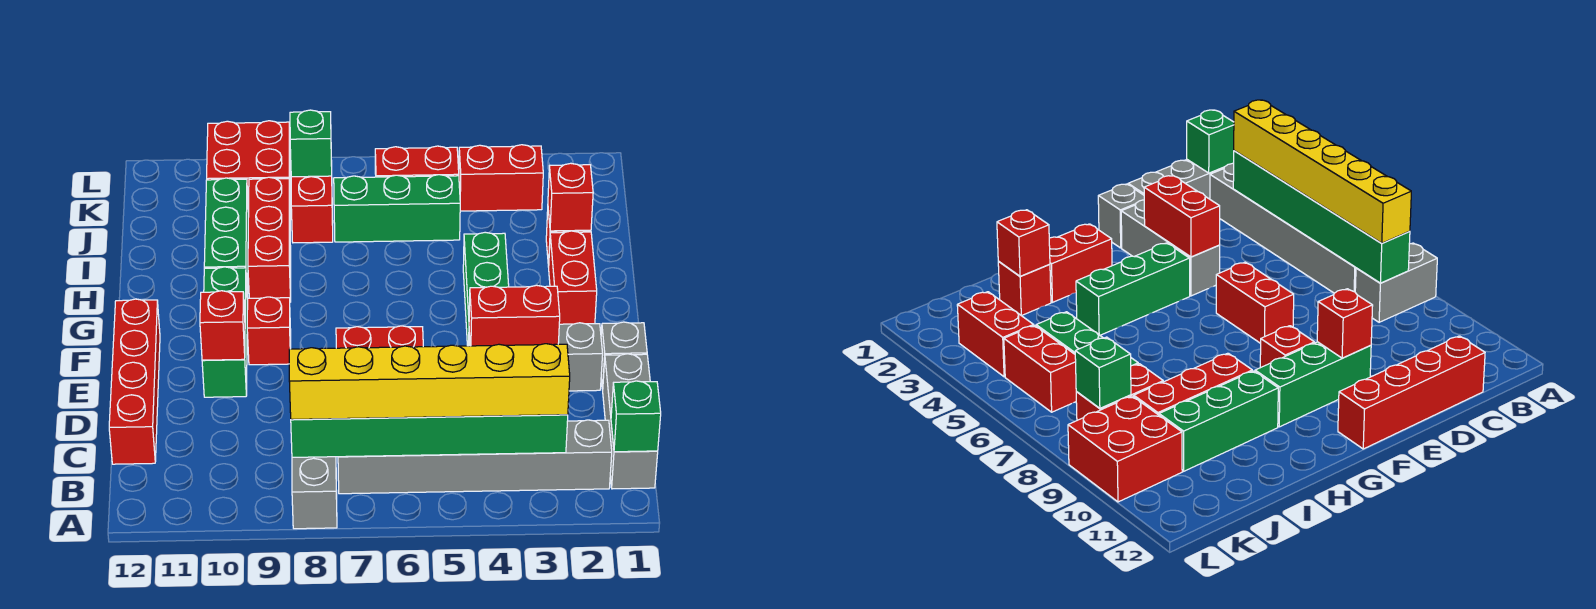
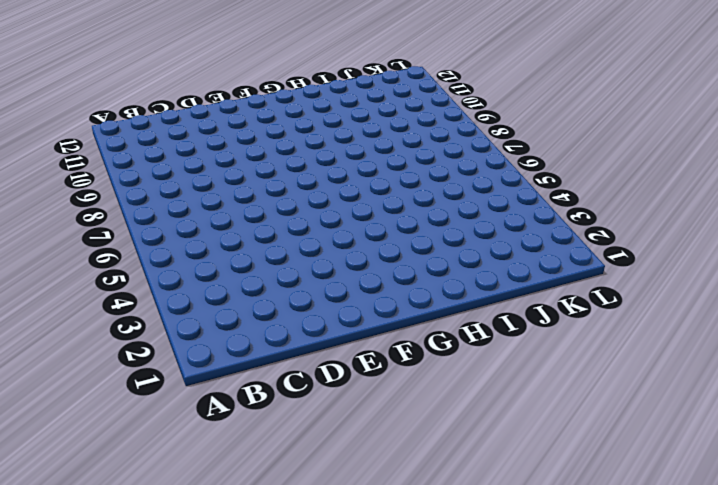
none -> grey brick A8:B8 level 1
none -> grey brick B1:D1 level 1
none -> grey brick B2:B7 level 1

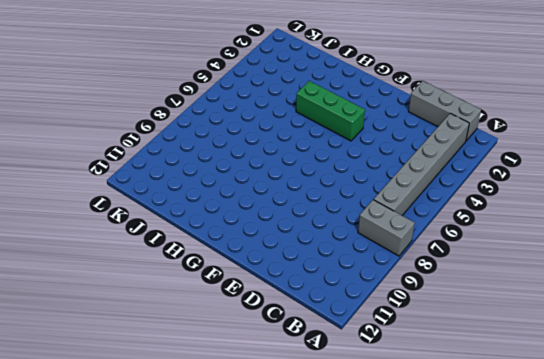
none -> red brick C12:F12 level 1
none -> grey brick E1 level 1
none -> grey brick E2:E4 level 1

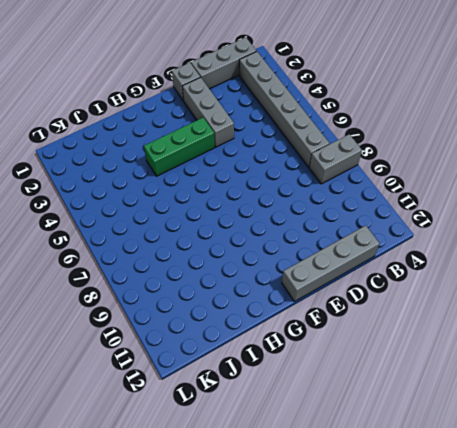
grey brick C12:F12 level 1 -> red brick C12:F12 level 1
none -> red brick E6:E7 level 1
none -> green brick E10:G10 level 1
none -> red brick F9 level 1

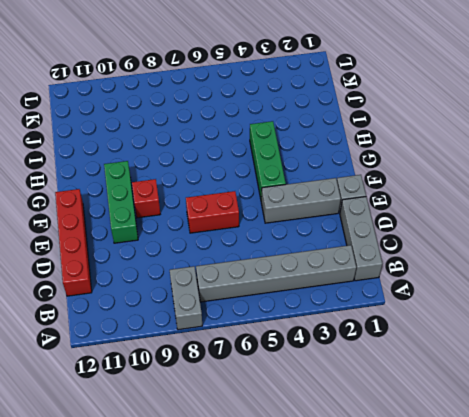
none -> red brick G2:H2 level 1
none -> red brick H9:J9 level 1
none -> green brick H10:J10 level 1

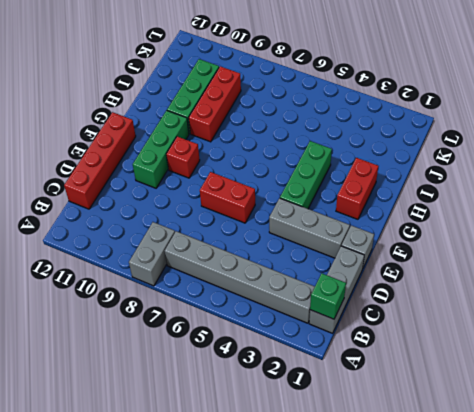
none -> red brick I2 level 1
none -> green brick J5:J7 level 1
none -> red brick J8:K8 level 1

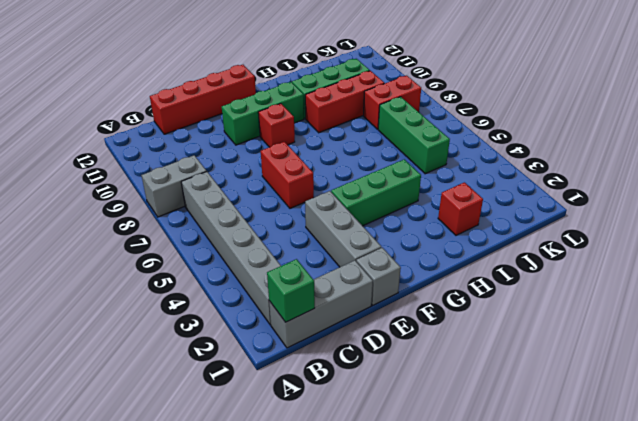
none -> red brick G2:H2 level 1
none -> red brick K3:K4 level 1
none -> red brick K5:K6 level 1

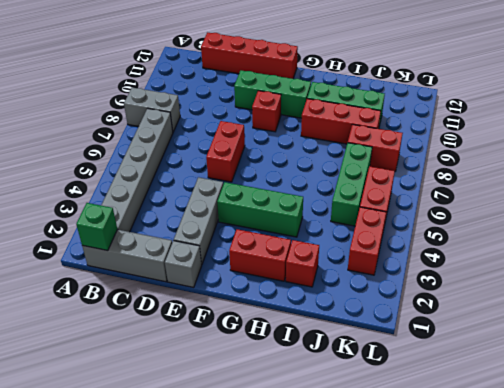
none -> red brick K9:L10 level 1
none -> green brick B3:B8 level 2
none -> red brick E3:E4 level 2

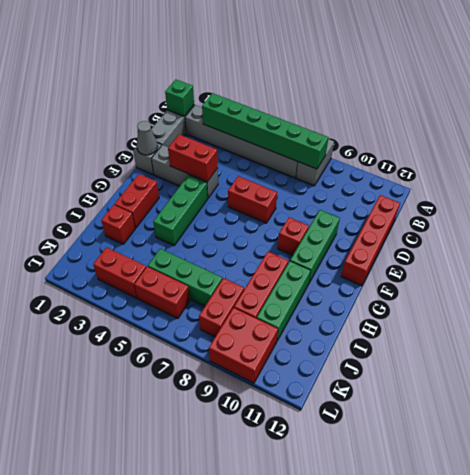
grey cone E1 level 2 -> none
none -> red brick E10 level 2
none -> red brick I2 level 2
none -> green brick K8 level 2

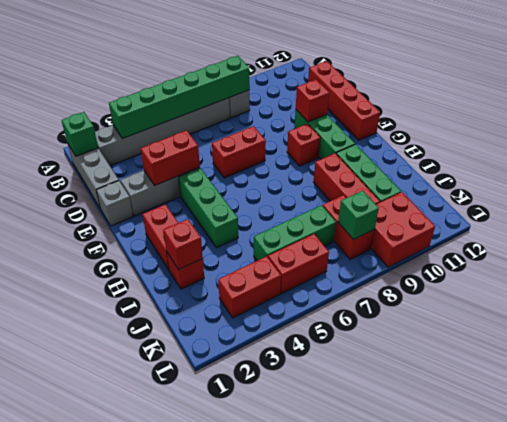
none -> yellow brick B3:B8 level 3

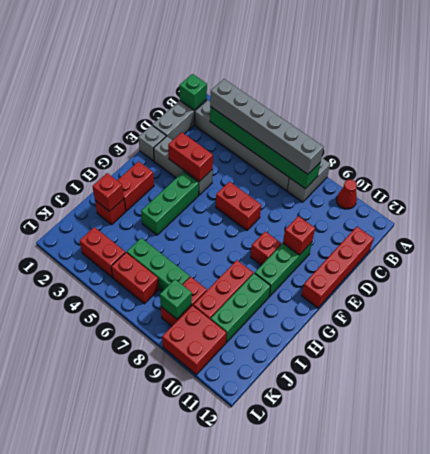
red cone A10 level 1 -> none
grey brick B3:B8 level 3 -> yellow brick B3:B8 level 3

